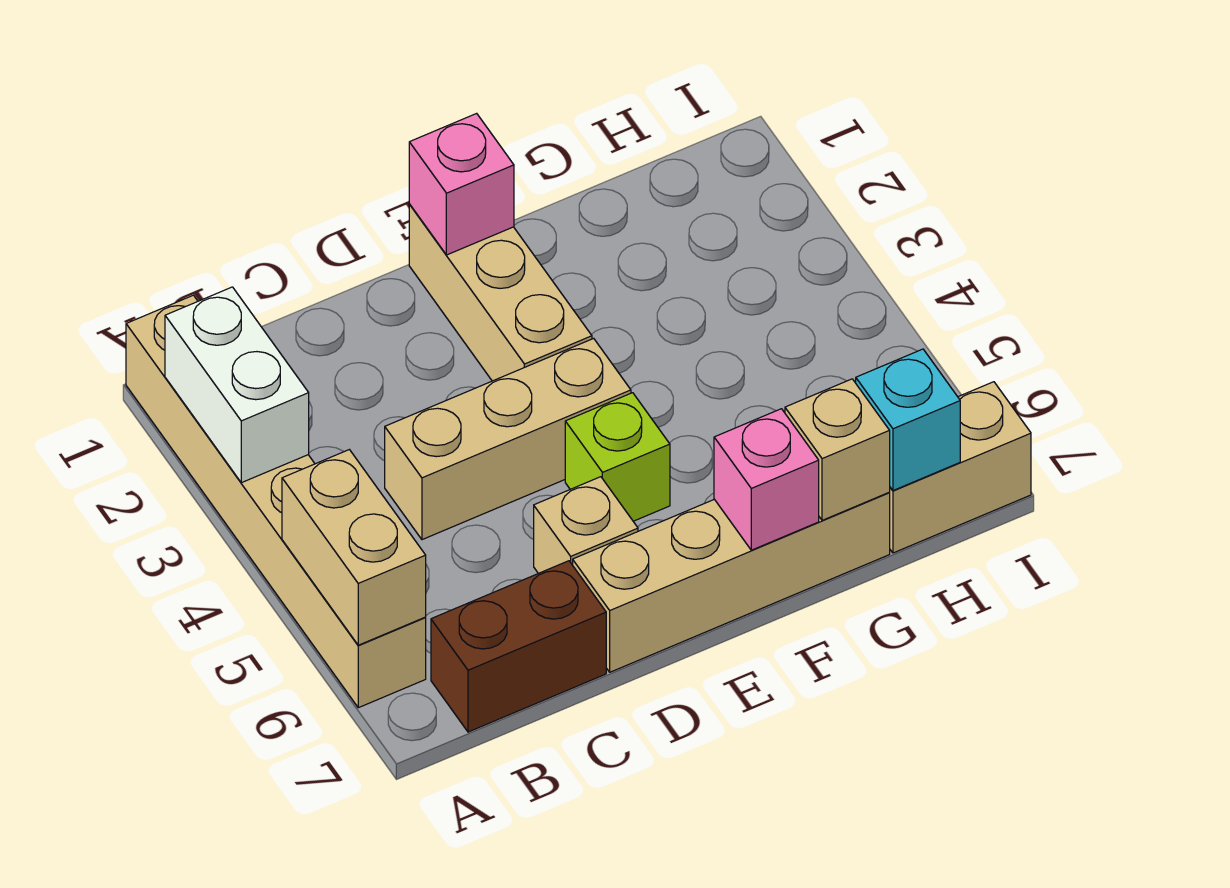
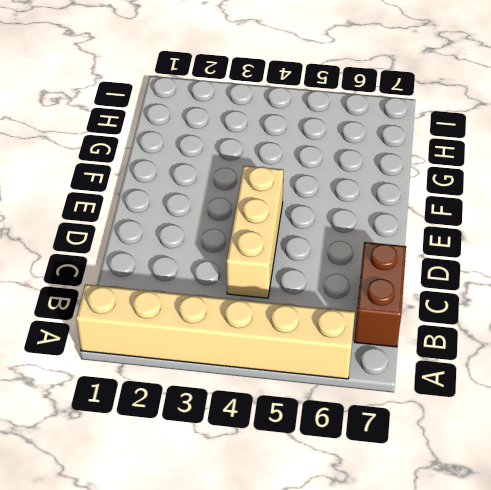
none -> tan brick D6 level 1
none -> tan brick D7:G7 level 1
none -> tan brick E1:E3 level 1

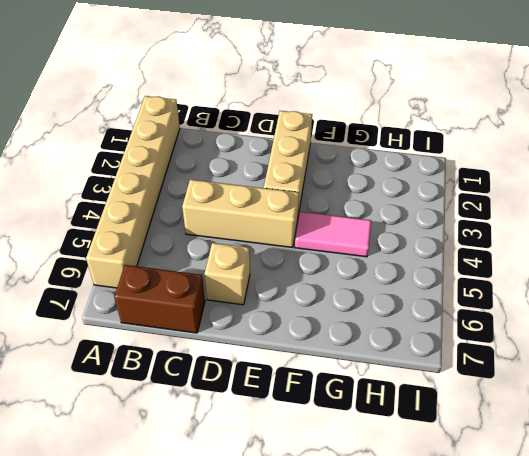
pink tile F4:G4 level 1 -> none
none -> tan brick D7:G7 level 1
none -> lime brick E5 level 1
none -> tan brick H7:I7 level 1

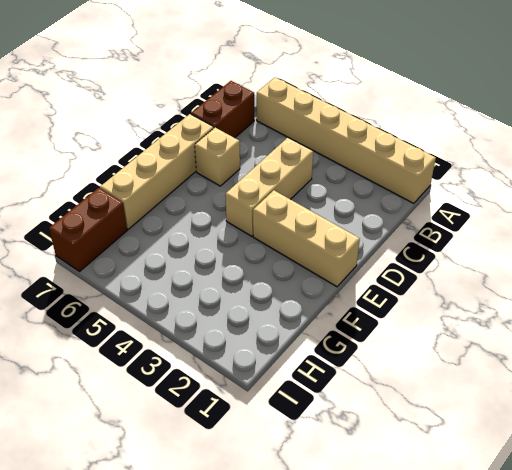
brown brick H7:I7 level 1 -> tan brick H7:I7 level 1
none -> lime brick E5 level 1
none -> white brick A2:A3 level 2
none -> tan brick A5:A6 level 2

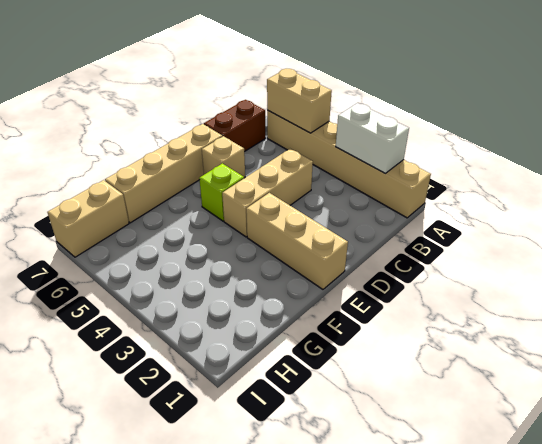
none -> pink brick E1 level 2
none -> pink brick F7 level 2
none -> tan brick G7 level 2

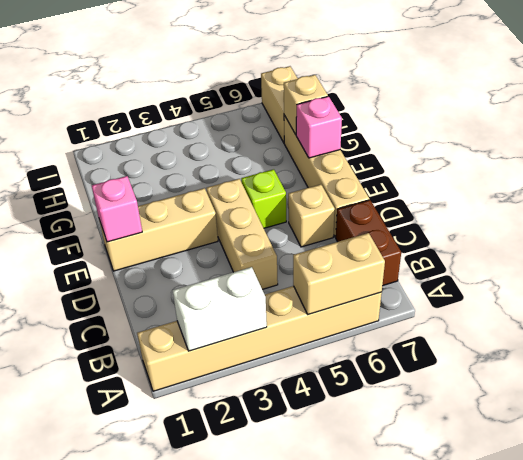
none -> cyan brick H7 level 2

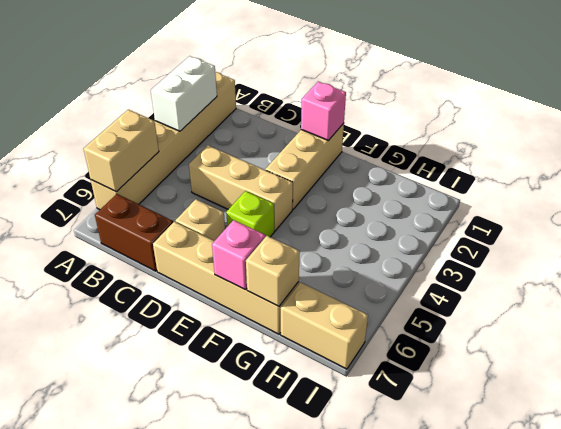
none -> cyan brick H7 level 2

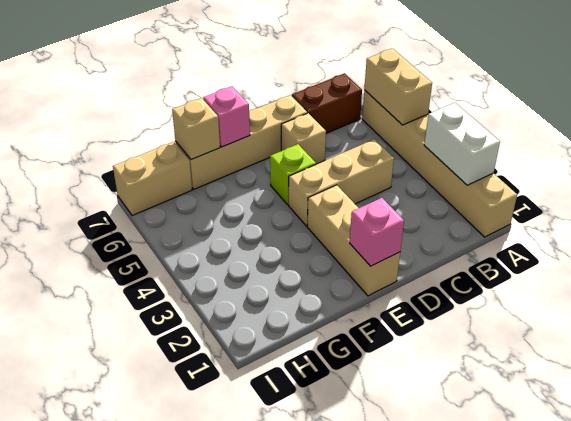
none -> cyan brick H7 level 2

